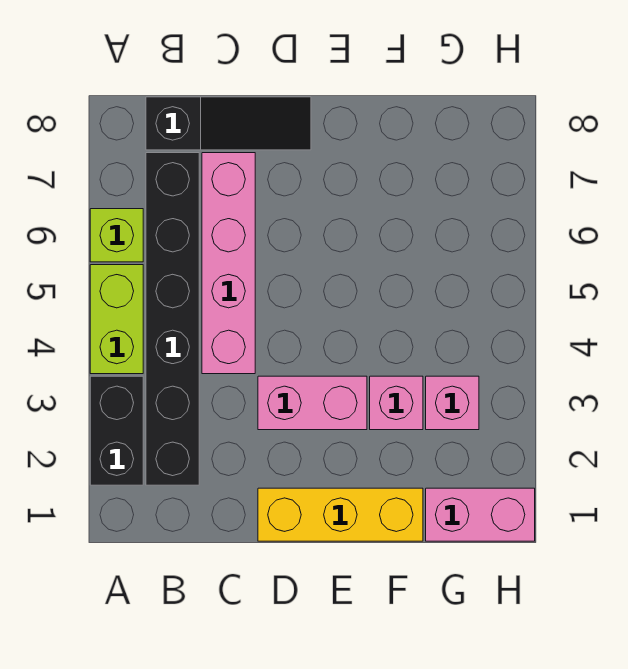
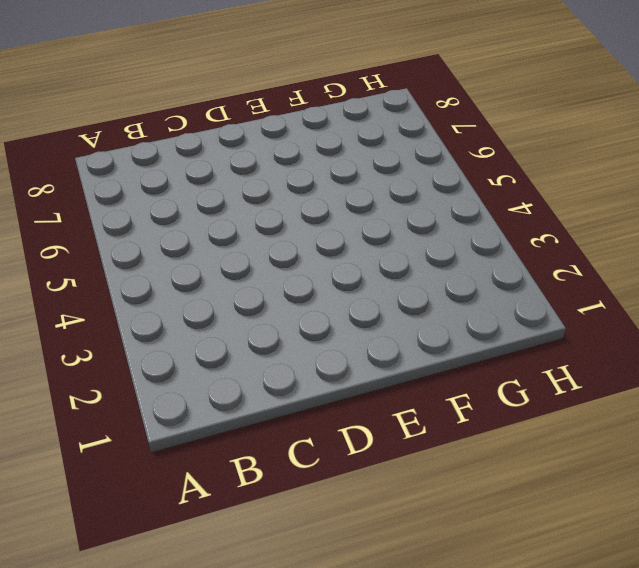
none -> black brick A2:A3 level 1
none -> lime brick A4:A5 level 1

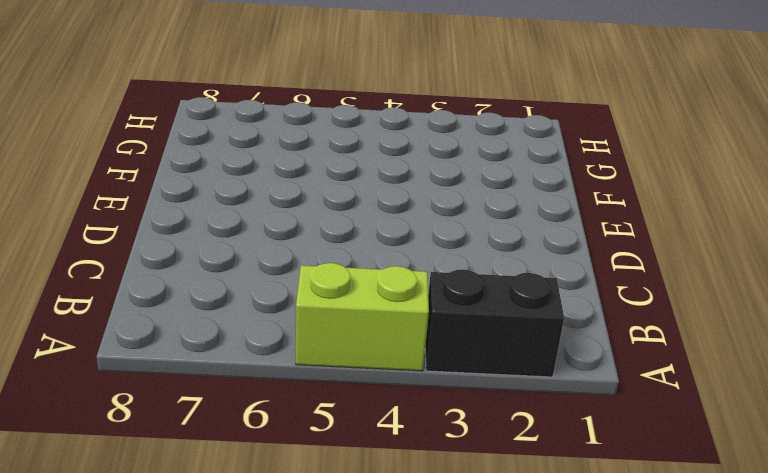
none -> lime brick A6 level 1
none -> black brick B2:B7 level 1

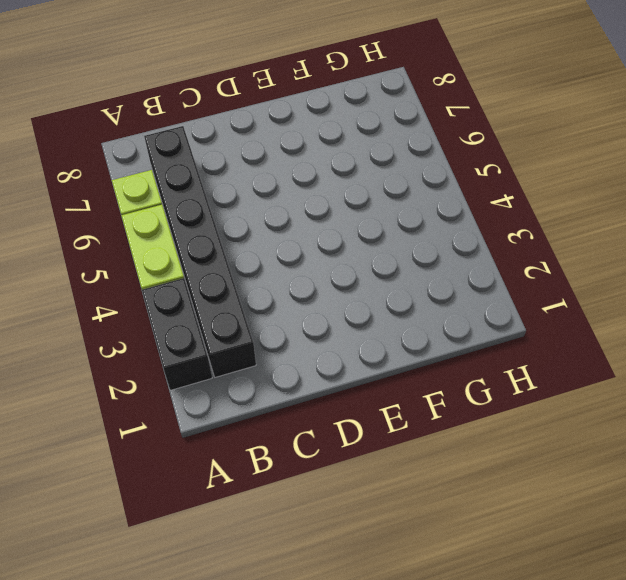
none -> black slope B8:D8 level 1 top B
none -> pink brick C4:C7 level 1

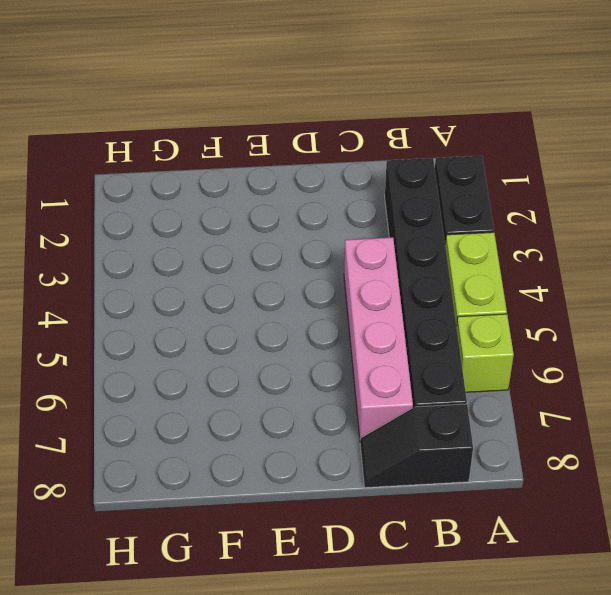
black slope B8:C8 level 1 top B -> black slope B8:D8 level 1 top B
none -> yellow brick D1:F1 level 1
none -> pink brick D3:E3 level 1

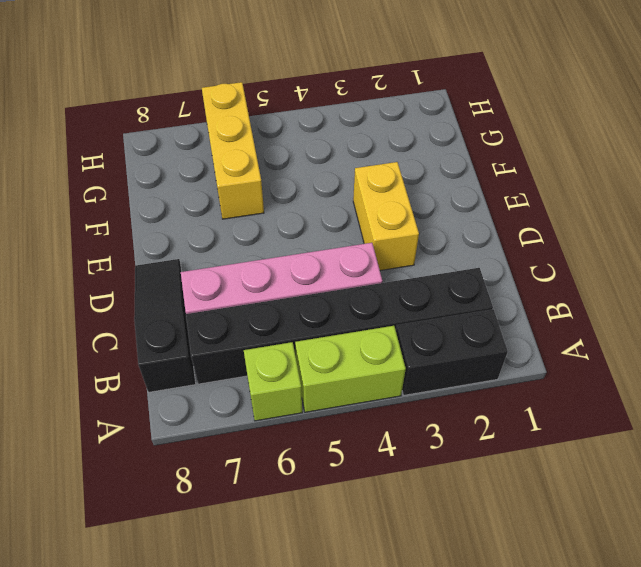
yellow brick D3:E3 level 1 -> pink brick D3:E3 level 1
yellow brick F6:H6 level 1 -> yellow brick D1:F1 level 1
none -> pink brick F3 level 1
none -> pink brick G1:H1 level 1

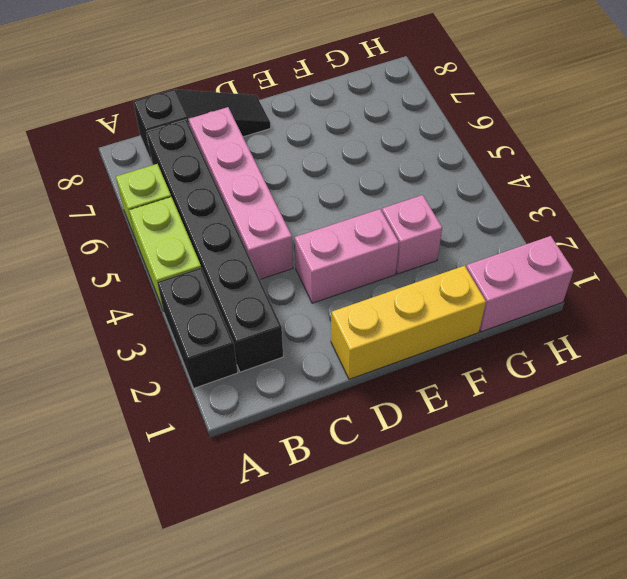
none -> pink brick G3 level 1

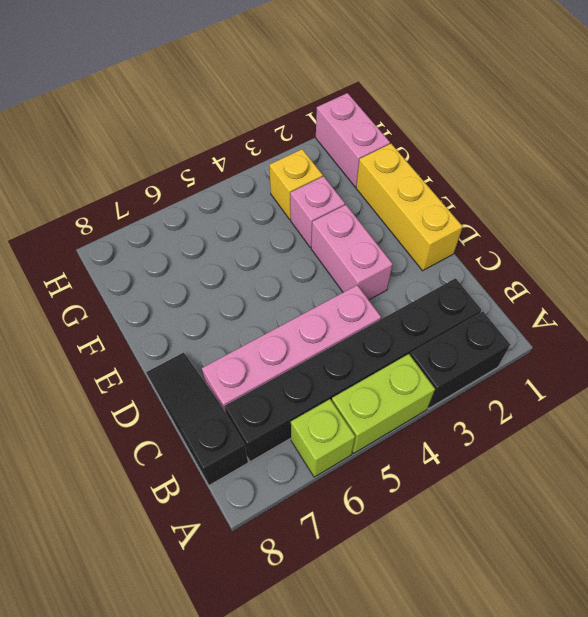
yellow brick G3 level 1 -> pink brick G3 level 1

